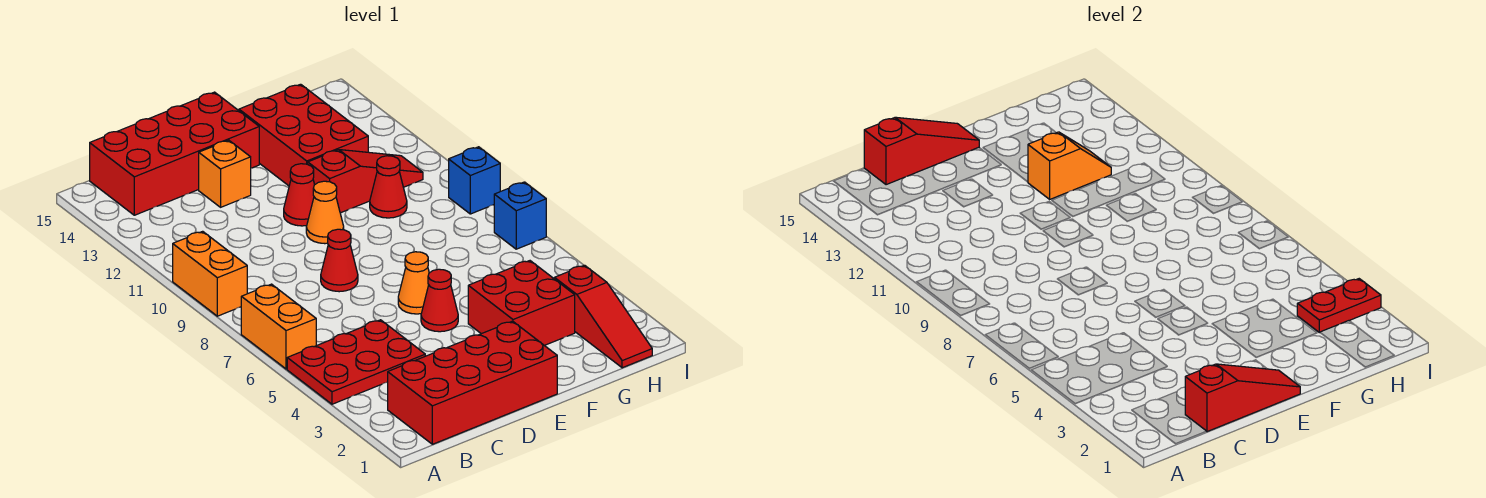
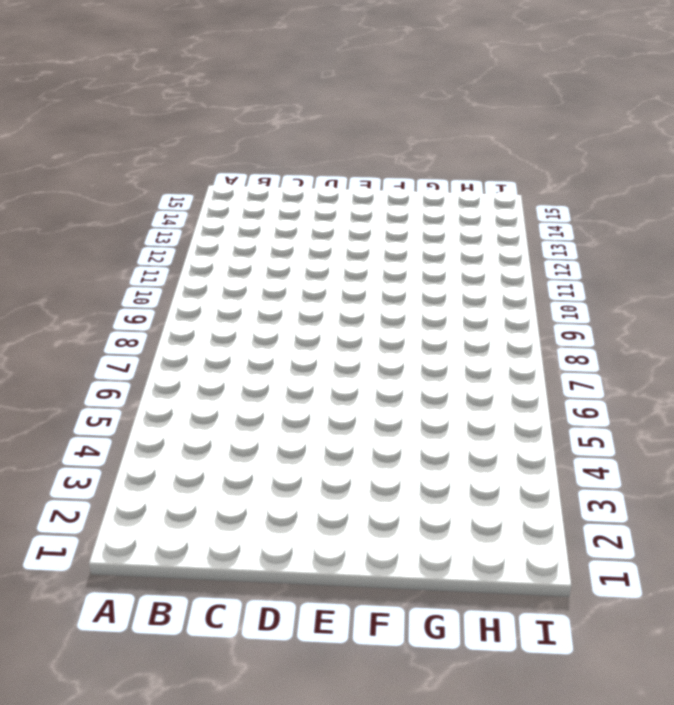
none -> red plate A4:C5 level 1
none -> orange brick A6:A7 level 1
none -> orange brick A9:A10 level 1

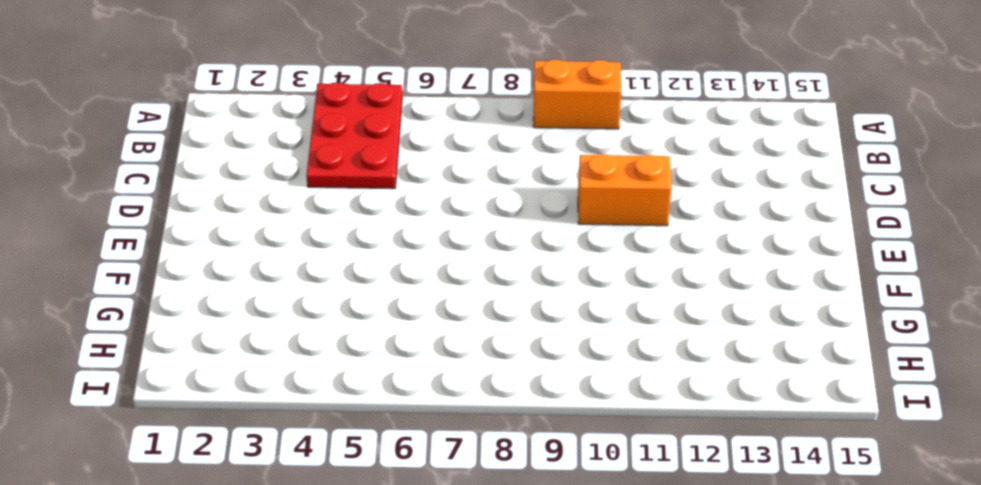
orange brick D10:D11 level 1 -> orange brick A6:A7 level 1
none -> red brick B1:E2 level 1
none -> red brick B14:E15 level 1
none -> red cone D8 level 1

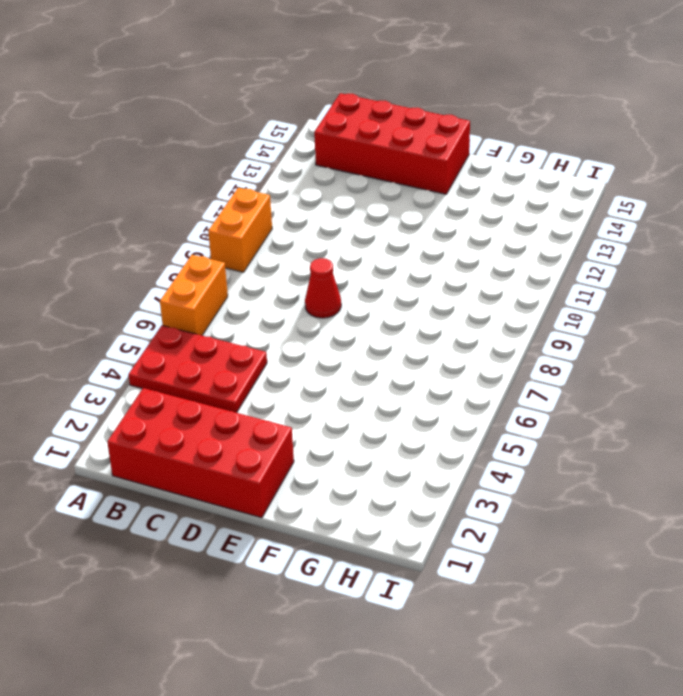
none -> orange brick D13 level 1
none -> red cone E5 level 1
none -> orange cone E6 level 1

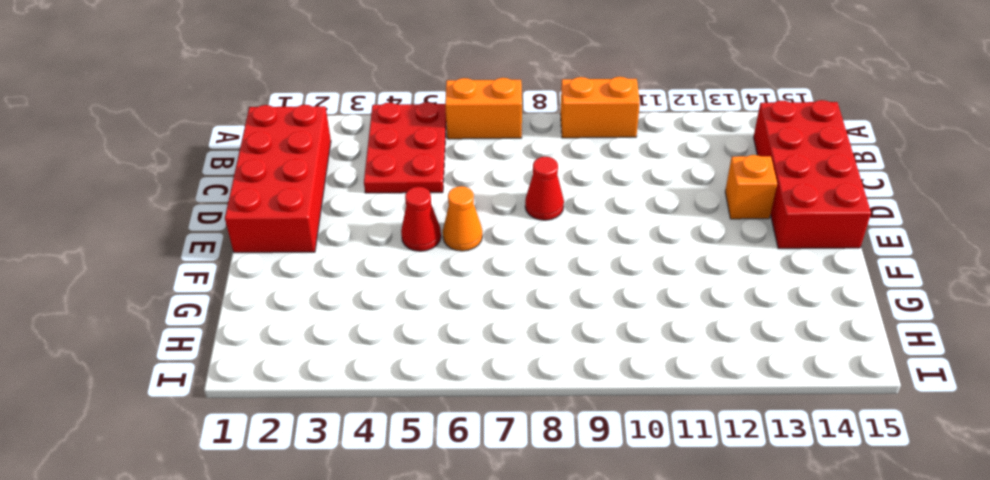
none -> orange cone E10 level 1
none -> red cone E11 level 1
none -> red brick F3:G4 level 1

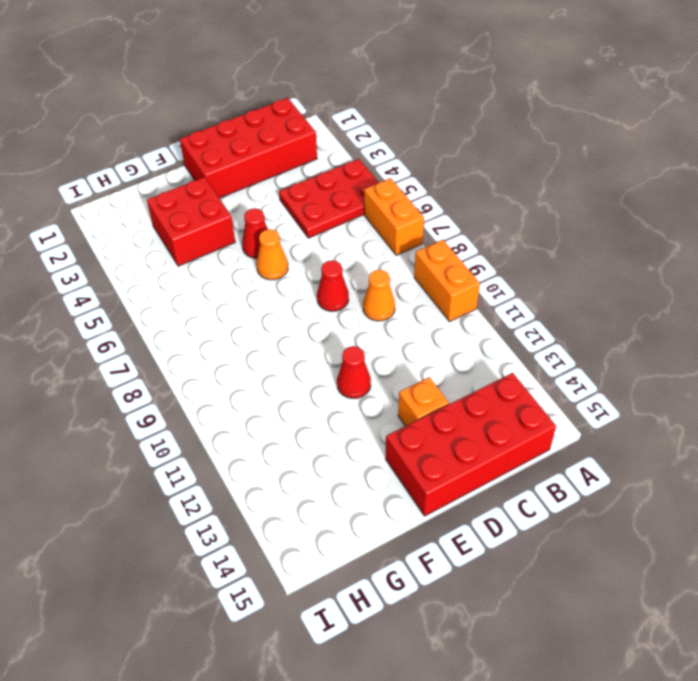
orange cone C9 level 1 -> orange cone E10 level 1
none -> red slope F11:H11 level 1 top F
none -> red brick F12:G14 level 1
none -> red cone G10 level 1

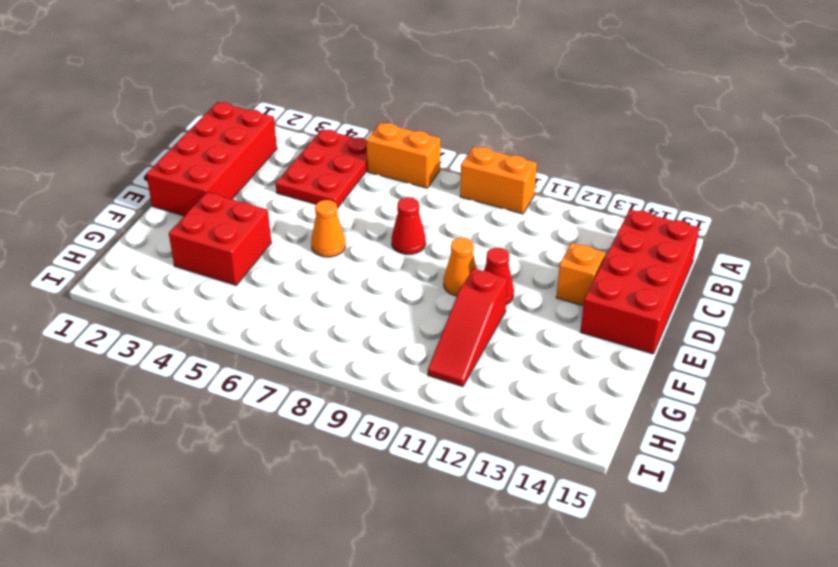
none -> red cone E5 level 1
none -> red brick F12:G14 level 1
none -> red cone G10 level 1

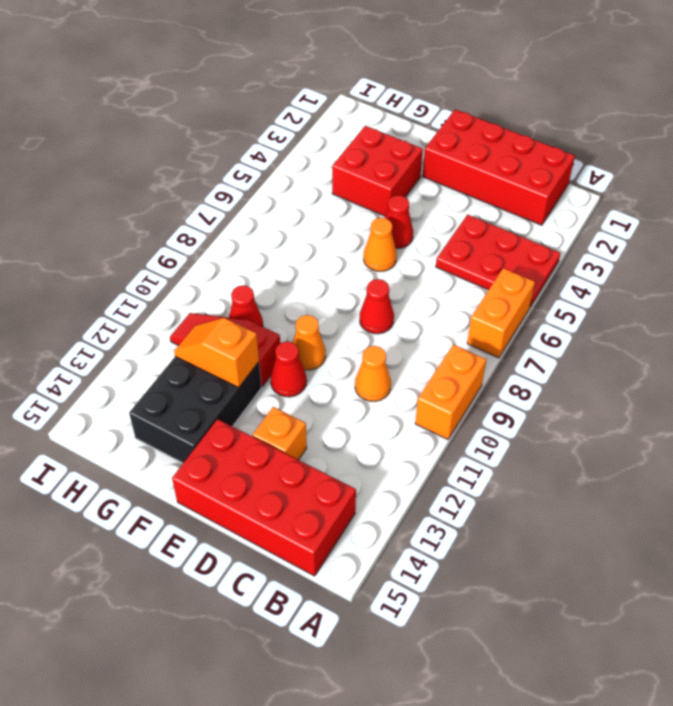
orange cone C10 level 1 -> none
black brick F12:G14 level 1 -> red brick F12:G14 level 1
none -> red slope H1:H3 level 1 top 3
none -> blue brick I7 level 1
none -> blue brick I9 level 1

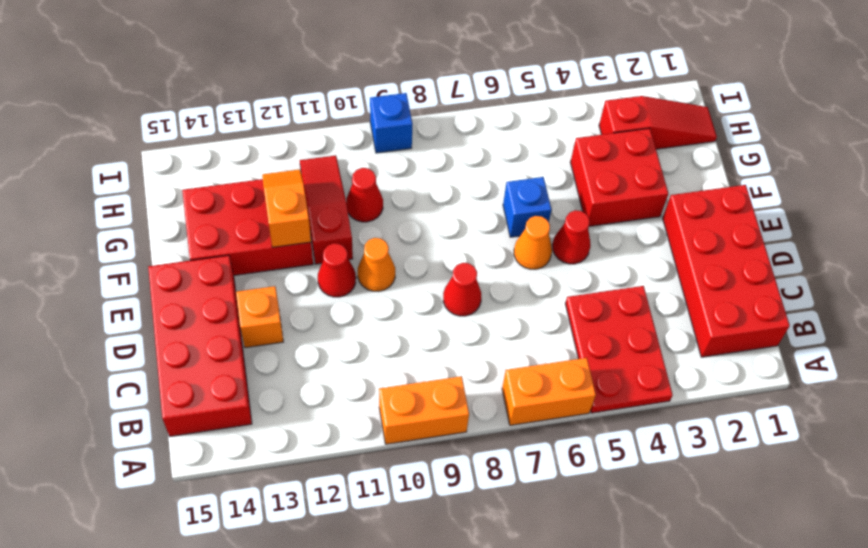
blue brick F6 level 1 -> blue brick I7 level 1
none -> red slope C1:E1 level 2 top C
none -> red slope C15:E15 level 2 top C
none -> red plate H3:I3 level 2

